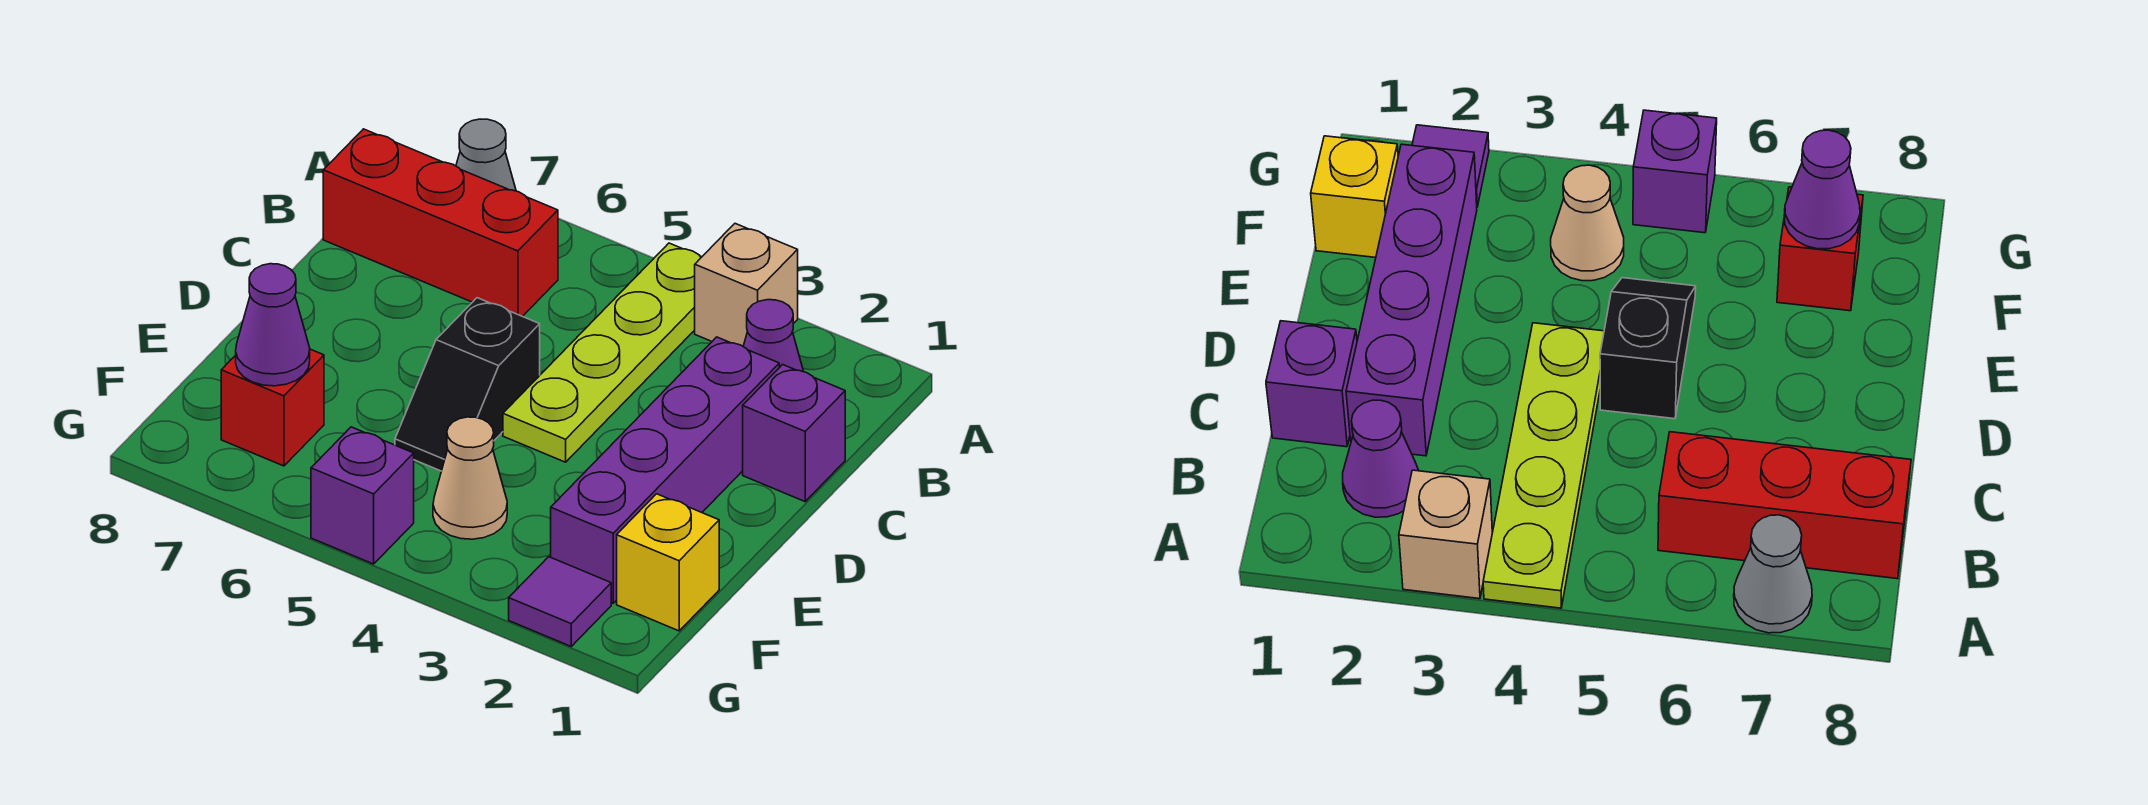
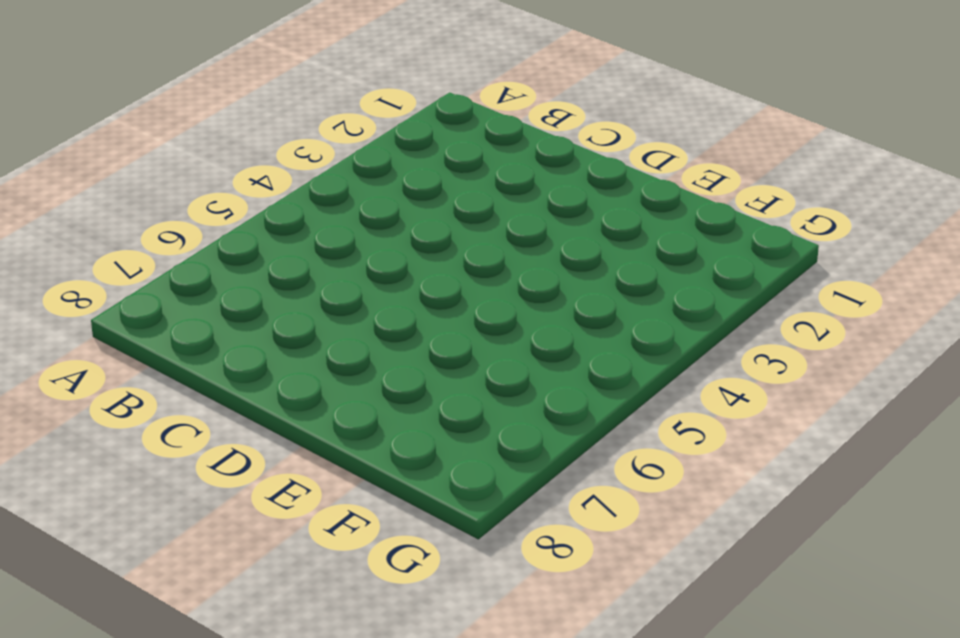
none -> tan brick A3 level 1
none -> lime plate A4:D4 level 1
none -> grey cone A7 level 1

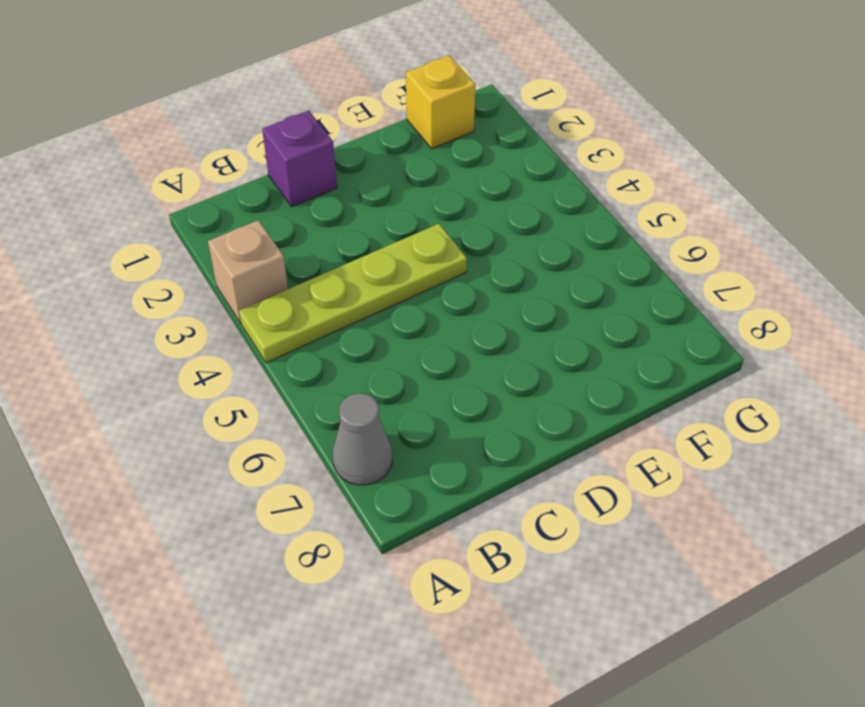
none -> purple cone B2 level 1
none -> red brick B6:B8 level 1
none -> purple brick C2:F2 level 1

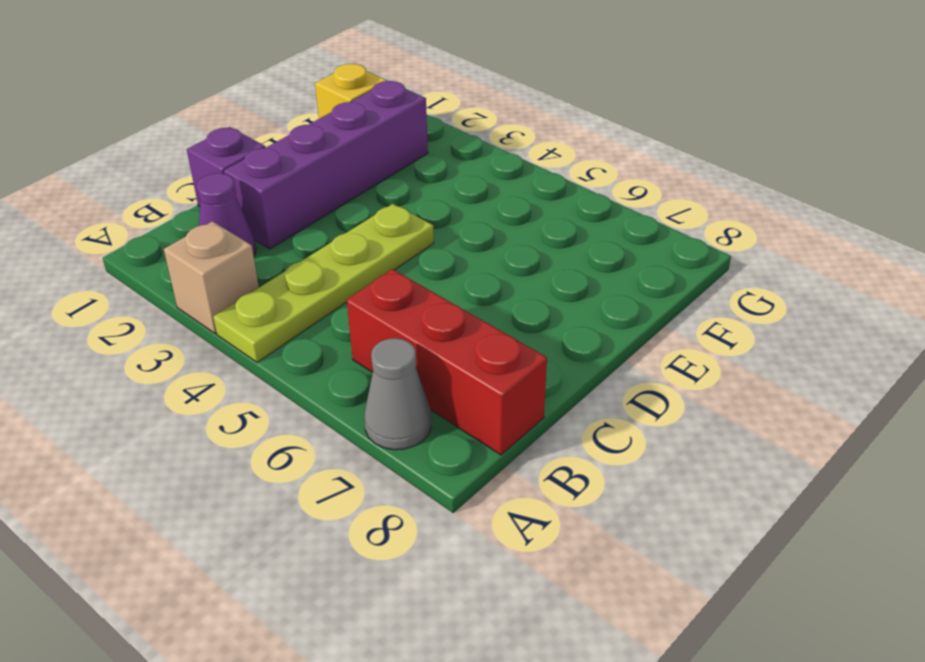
none -> black slope D5:E5 level 1 top D
none -> tan cone F4 level 1
none -> red brick F7 level 1

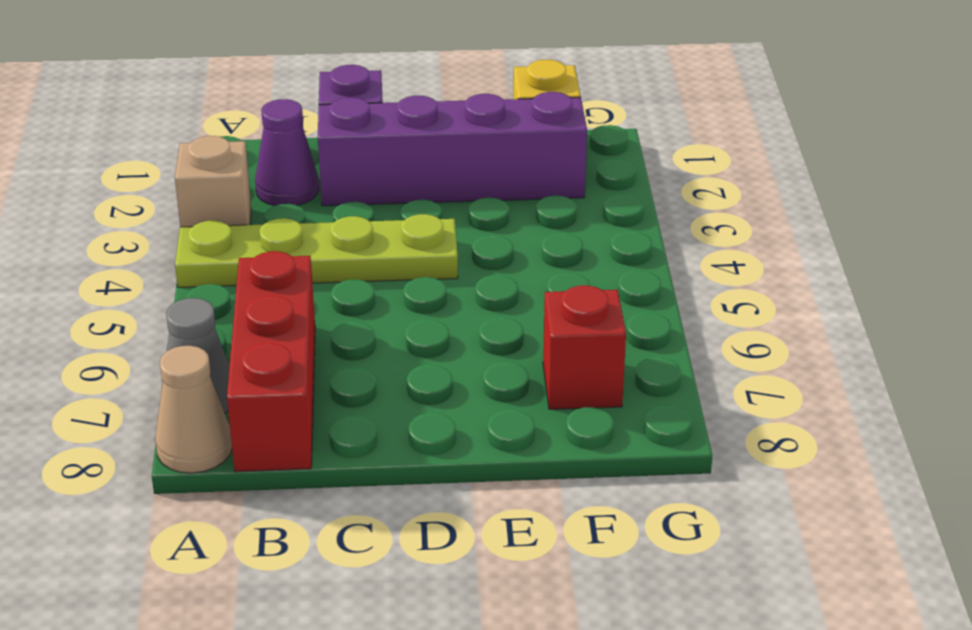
tan cone A8 level 1 -> tan cone F4 level 1
none -> black slope D5:E5 level 1 top D
none -> purple tile G2 level 1
none -> purple brick G5 level 1

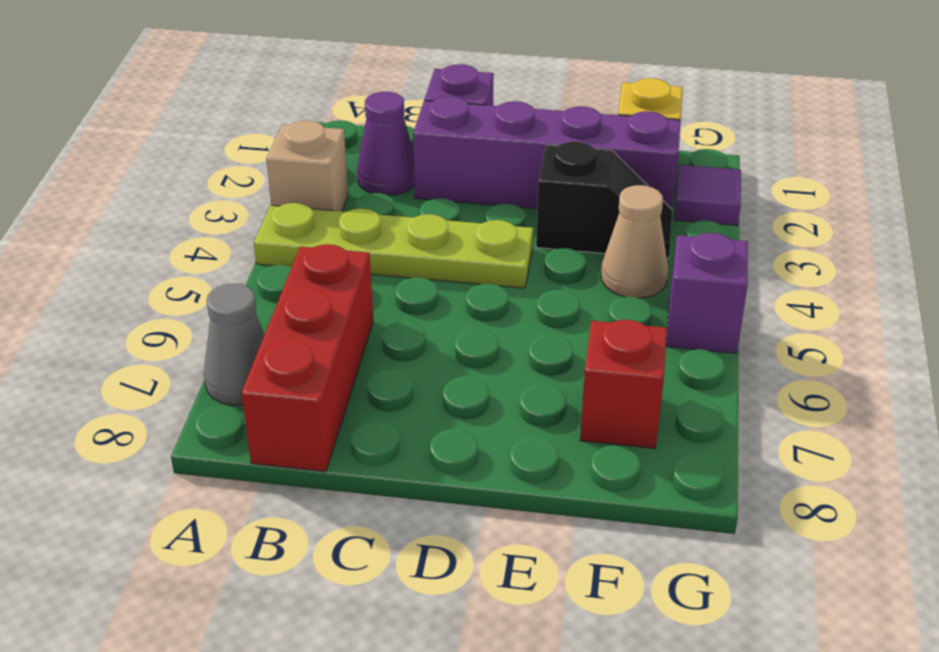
black slope E3:F3 level 1 top E -> black slope D5:E5 level 1 top D
none -> purple cone F7 level 2

